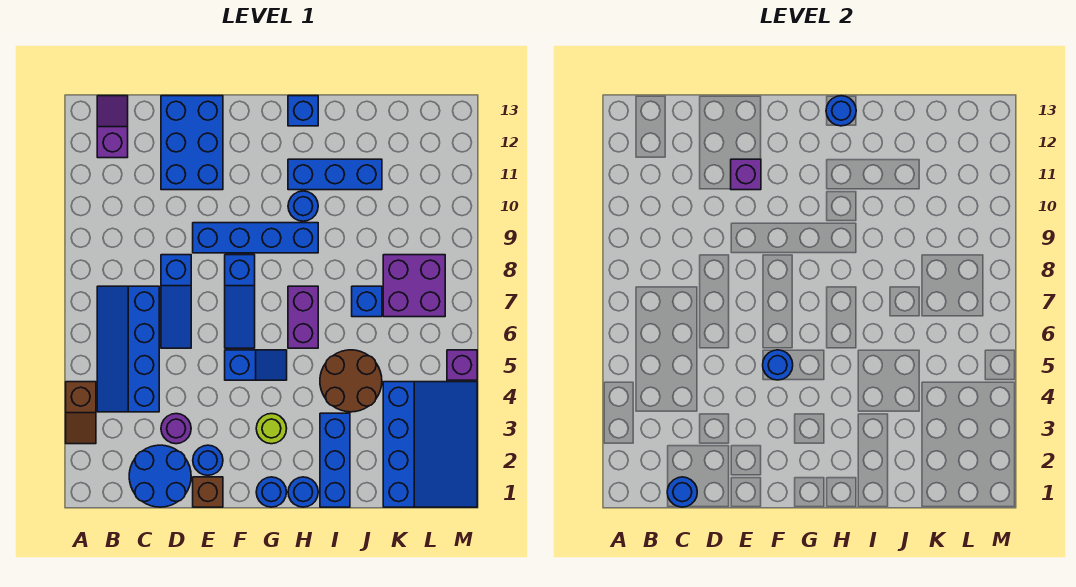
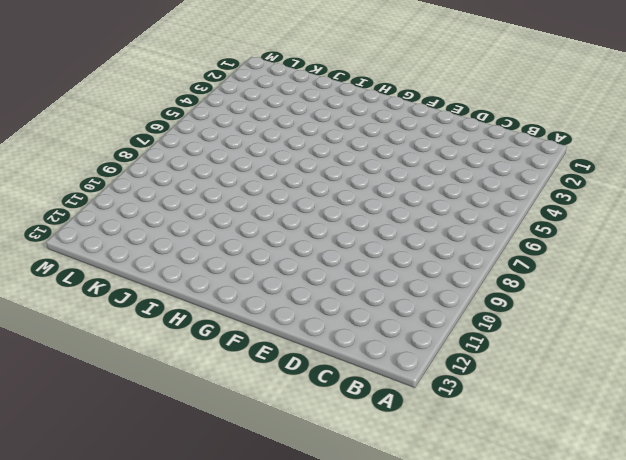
none -> brown slope A3:A4 level 1 top 4
none -> blue slope B4:C7 level 1 top C
none -> purple slope B12:B13 level 1 top 12

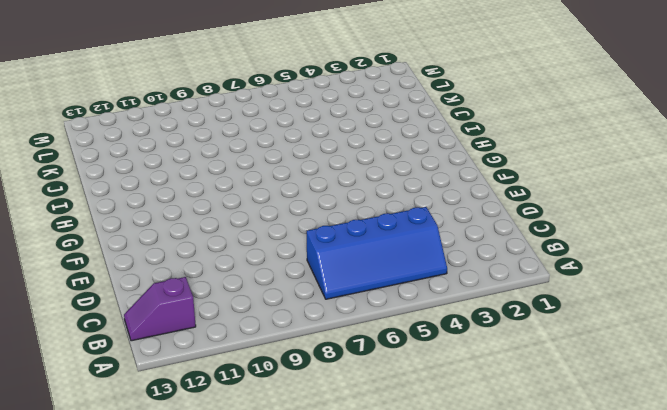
none -> brown slope A3:A4 level 1 top 4
none -> blue round brick C1:D2 level 1
none -> purple round brick D3 level 1

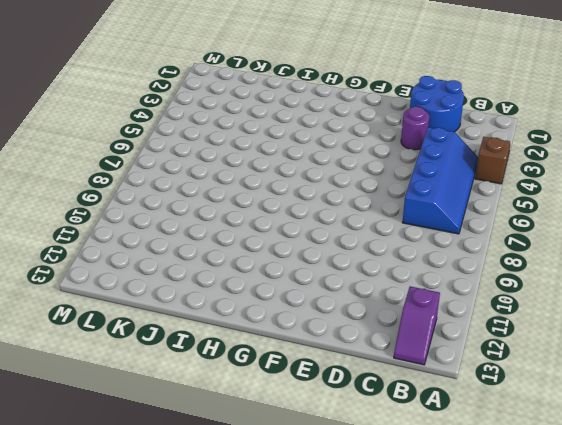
none -> blue slope D6:D8 level 1 top 8
none -> blue brick D11:E13 level 1
none -> brown brick E1 level 1

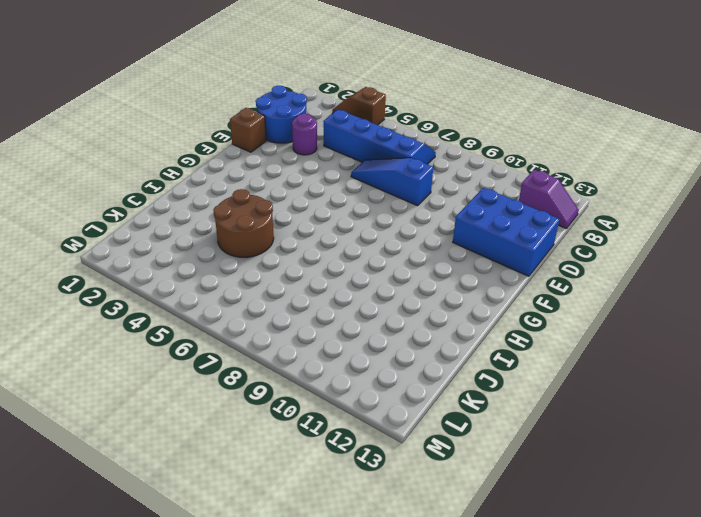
none -> blue round brick E2 level 1
none -> blue brick E9:H9 level 1
none -> blue slope F5:G5 level 1 top F

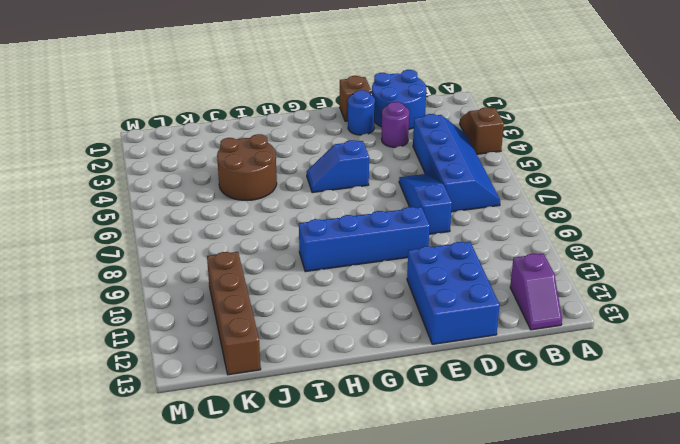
brown brick K10:K13 level 1 -> none
none -> blue slope F6:F8 level 1 top 8
none -> blue round brick G1 level 1
none -> lime round brick G3 level 1

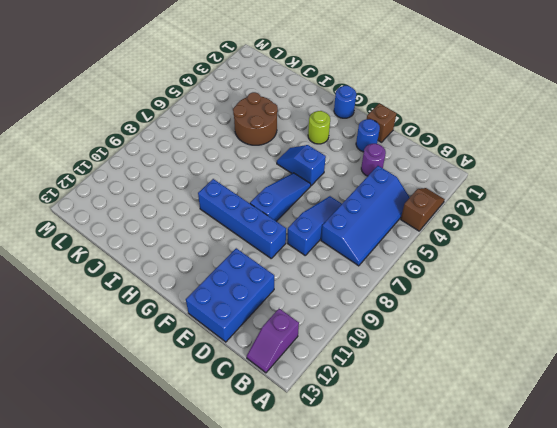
none -> blue round brick C1:D2 level 1
none -> blue round brick H1 level 1
none -> purple brick H6:H7 level 1

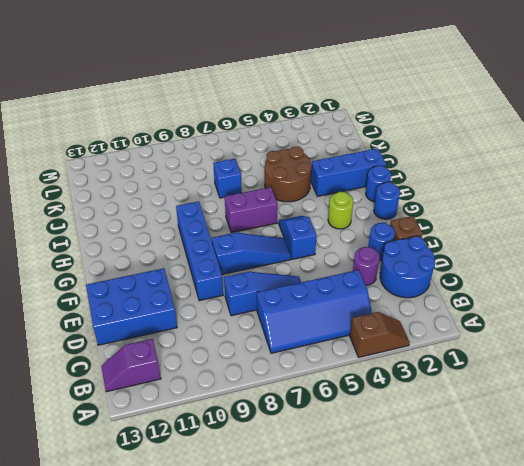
none -> blue round brick H10 level 1
none -> blue brick H11:J11 level 1
none -> blue brick H13 level 1

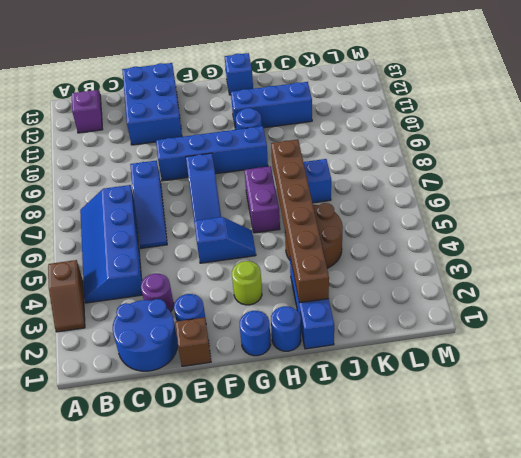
brown brick I2:I7 level 2 -> none
none -> blue slope K1:M4 level 1 top K
none -> purple brick K7:L8 level 1
none -> purple brick M5 level 1

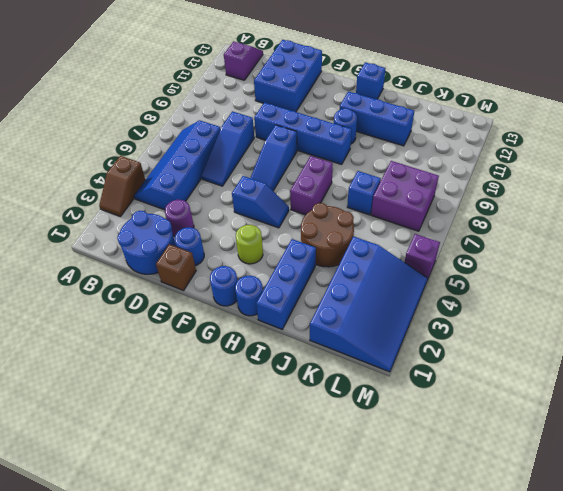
none -> blue round brick C1 level 2
none -> purple brick E11 level 2
none -> blue round brick F5 level 2

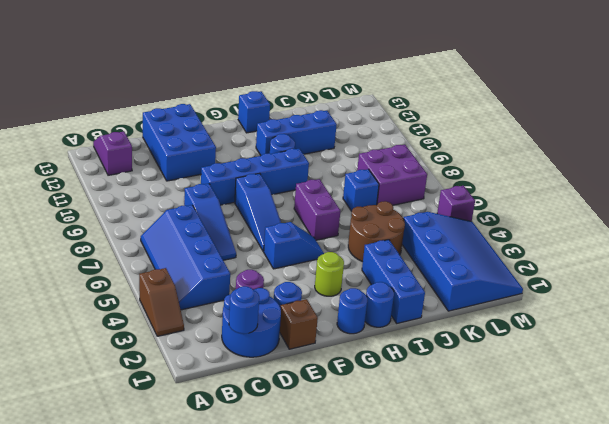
none -> purple brick E11 level 2
none -> blue round brick F5 level 2
none -> blue round brick H13 level 2

